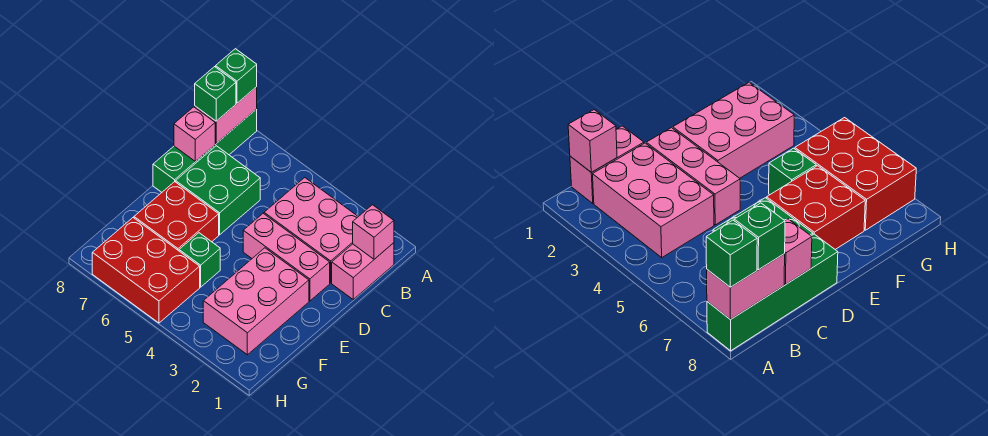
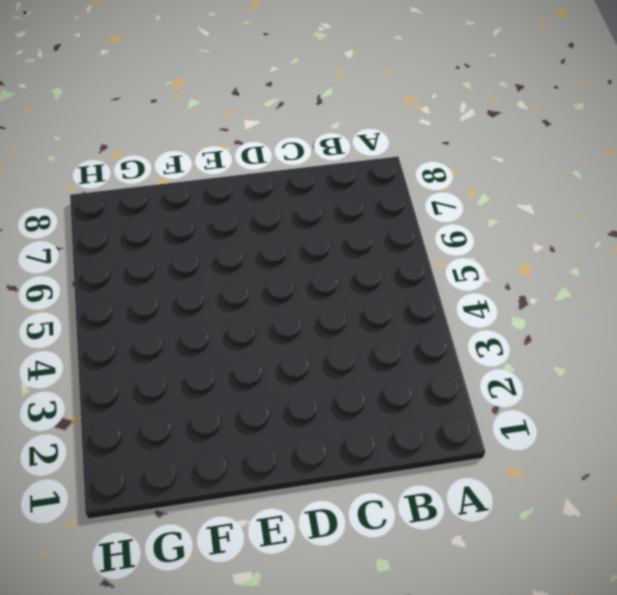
none -> green brick A8:D8 level 1
none -> pink brick B1:C1 level 1
none -> pink brick B2:C4 level 1

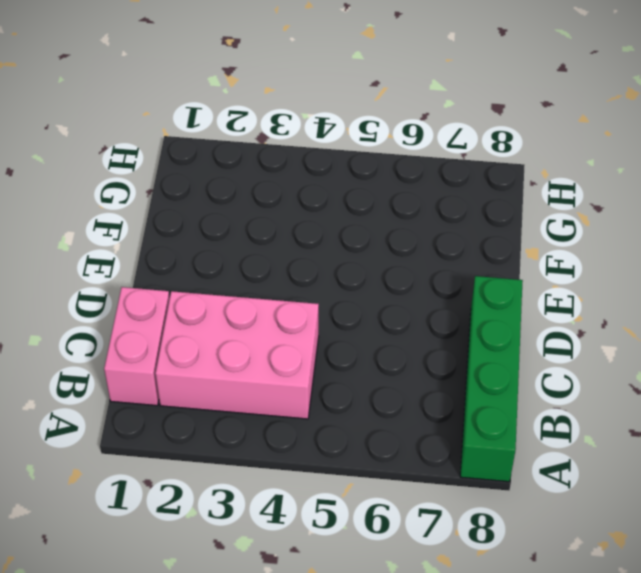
none -> green brick C6:D7 level 1
none -> pink brick D2:D4 level 1
none -> pink brick E2:G3 level 1

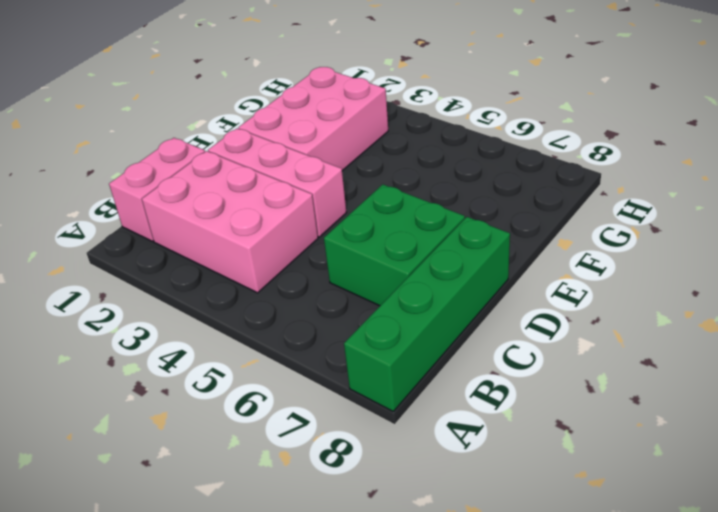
none -> red brick E6:F7 level 1
none -> green brick F5 level 1
none -> red brick G5:H7 level 1

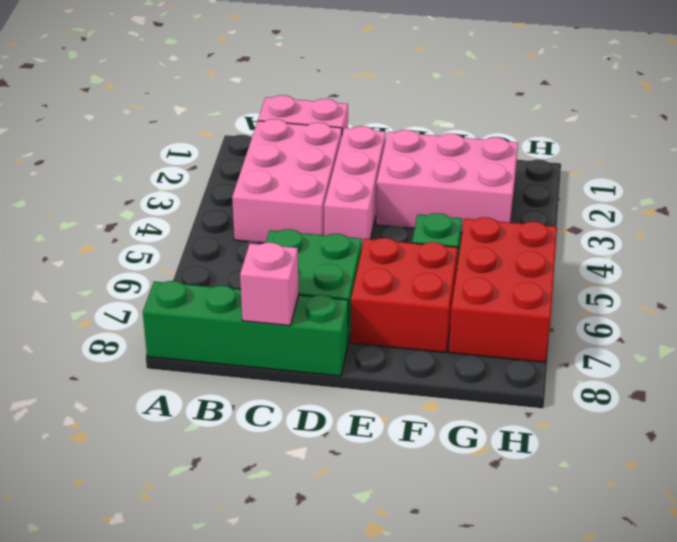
none -> pink brick A8:B8 level 2
none -> pink brick B1 level 2
none -> green brick A8 level 3

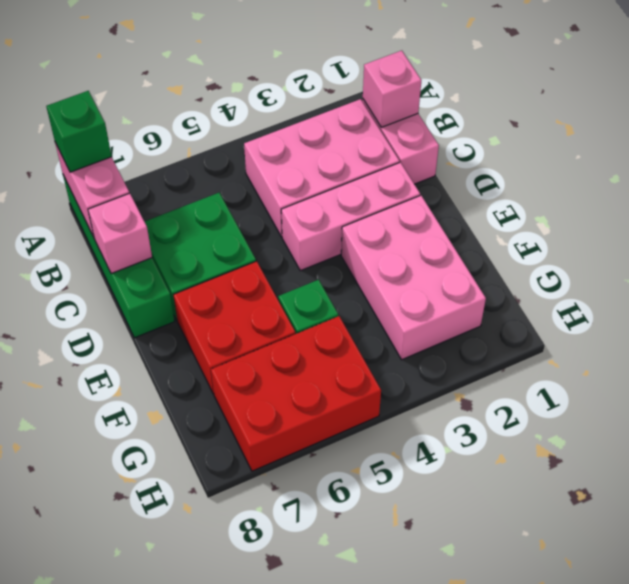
none -> green brick B8 level 3

